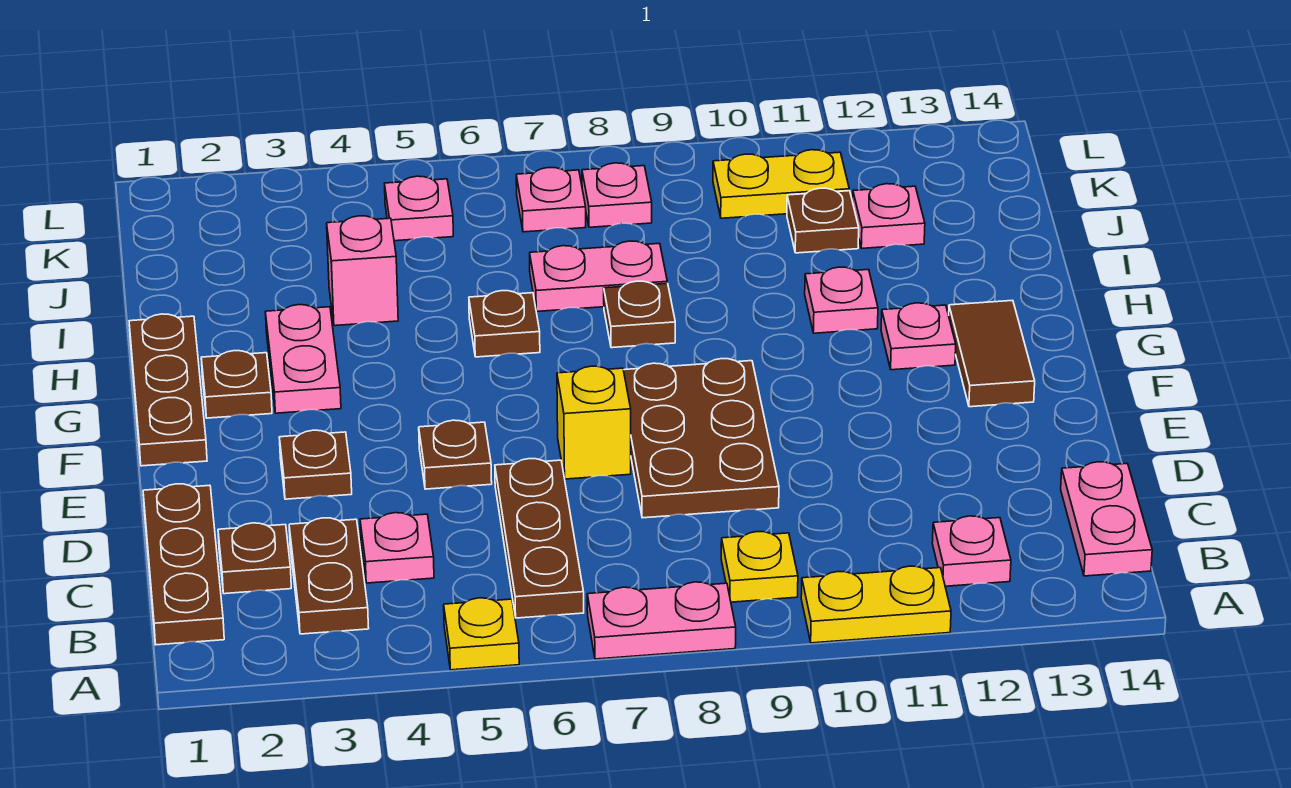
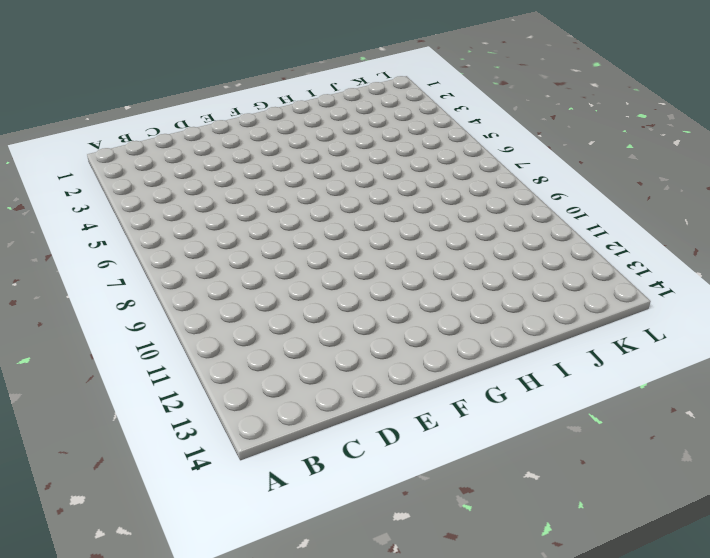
none -> yellow plate A5 level 1
none -> pink plate A7:A8 level 1
none -> yellow plate A10:A11 level 1
none -> brown plate B1:D1 level 1

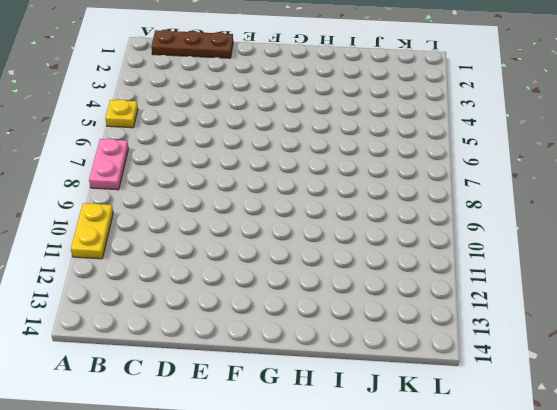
none -> brown plate B3:C3 level 1
none -> brown plate B6:D6 level 1
none -> yellow plate B9 level 1
none -> pink plate B12 level 1

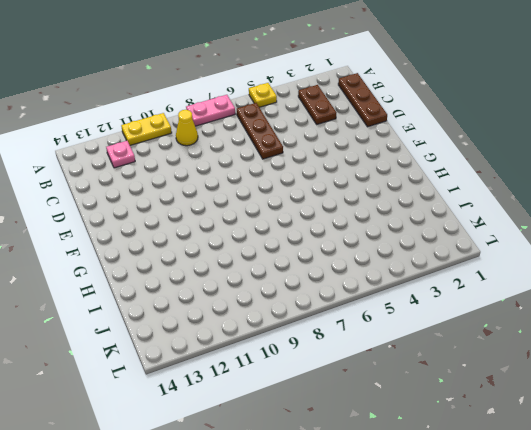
yellow cone B9 level 1 -> yellow plate B9 level 1
none -> pink plate B14:C14 level 1
none -> brown plate C2 level 1
none -> pink plate C4 level 1
none -> brown plate D8:F9 level 1

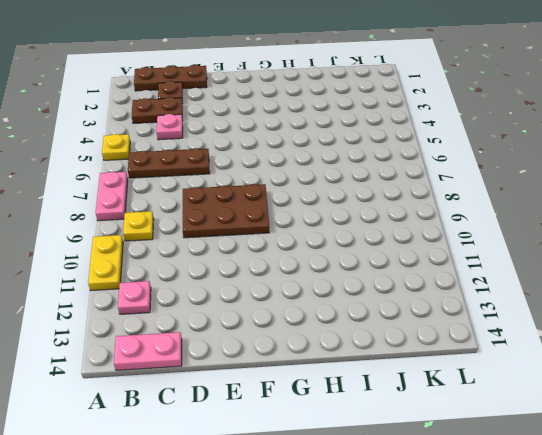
none -> brown plate E3 level 1
none -> brown plate E5 level 1
none -> yellow brick E7 level 1
none -> brown plate F1:H1 level 1

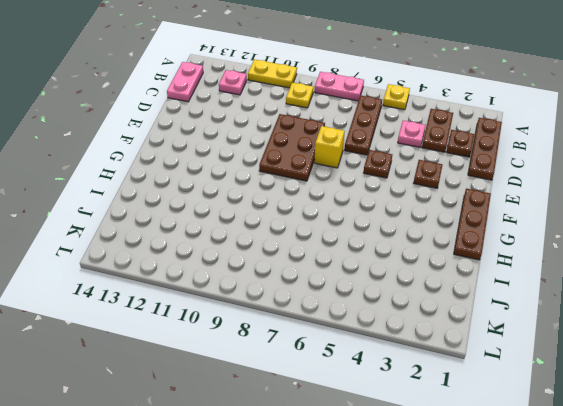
none -> brown tile F13:G13 level 1
none -> brown plate G2 level 1
none -> pink plate G3:H3 level 1
none -> pink plate G12 level 1

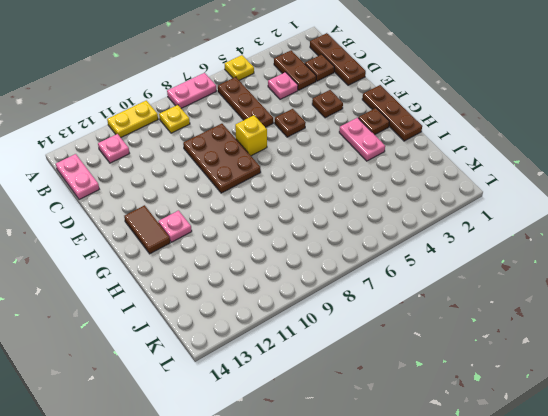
none -> brown plate H6 level 1
none -> brown plate H8 level 1
none -> pink plate H11 level 1
none -> pink brick I4 level 1

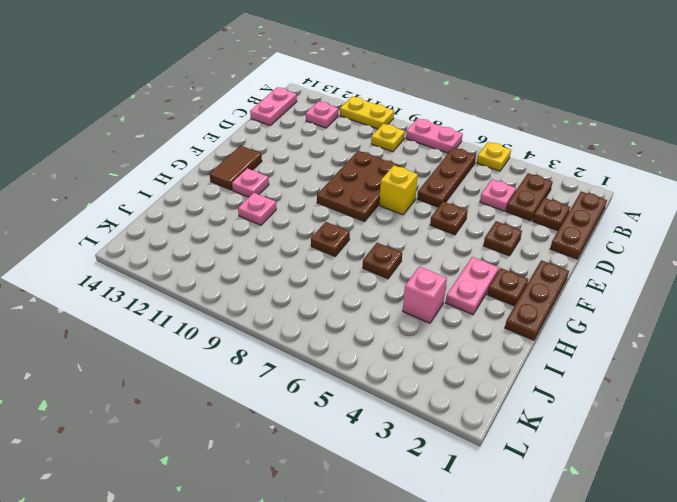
none -> pink plate I7:I8 level 1
none -> brown plate J11 level 1
none -> pink plate J12 level 1
none -> pink plate K5 level 1

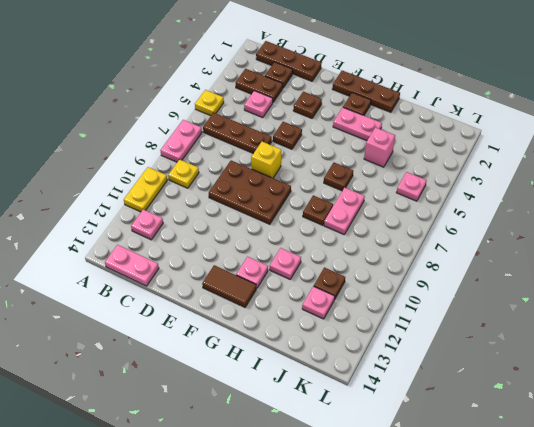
none -> pink plate K7 level 1
none -> pink plate K8 level 1
none -> yellow plate K10:K11 level 1

